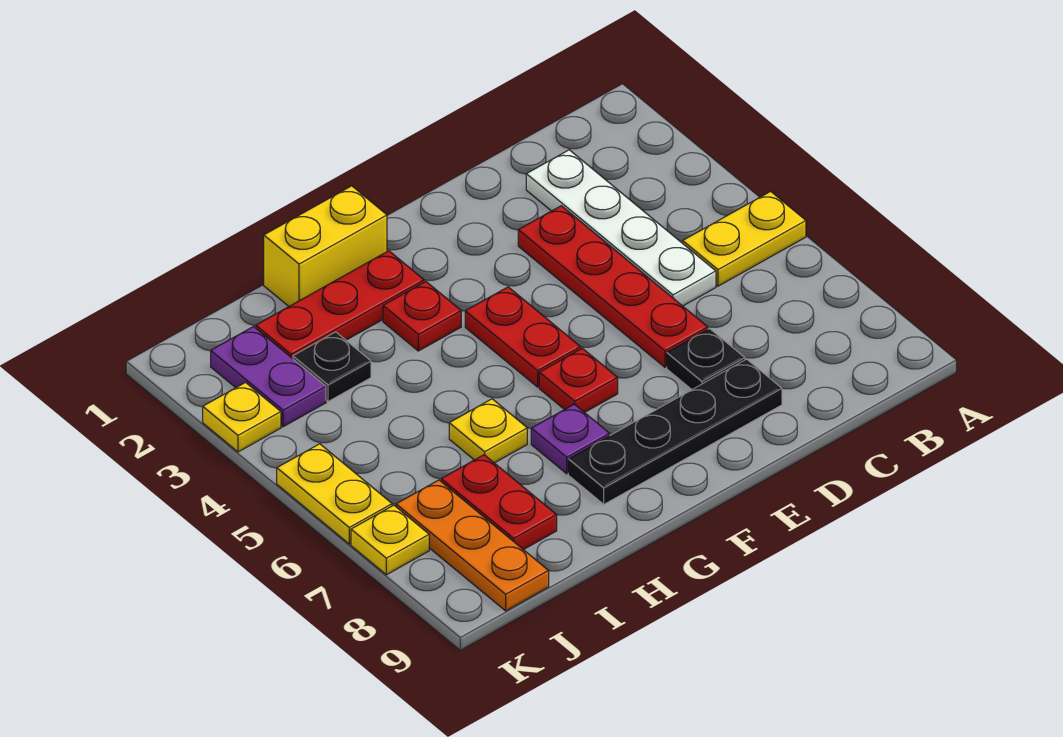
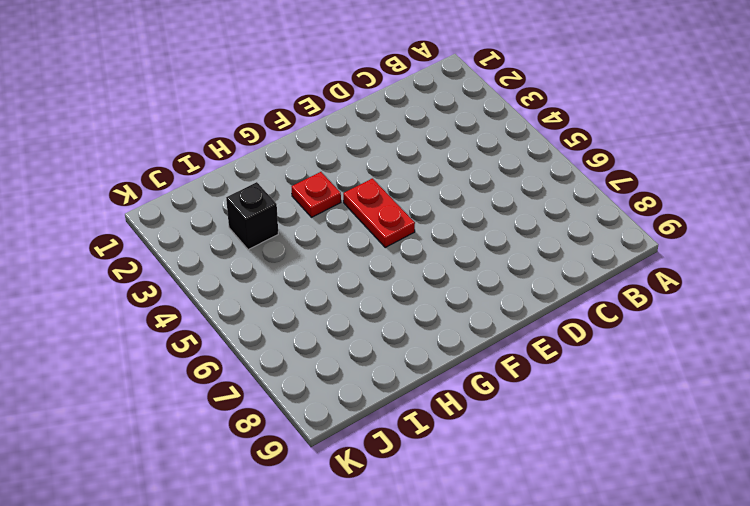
black brick I3 level 1 -> black plate I3 level 1
none -> yellow plate A5:B5 level 1
none -> white plate C2:C5 level 1
none -> red plate D3:D6 level 1

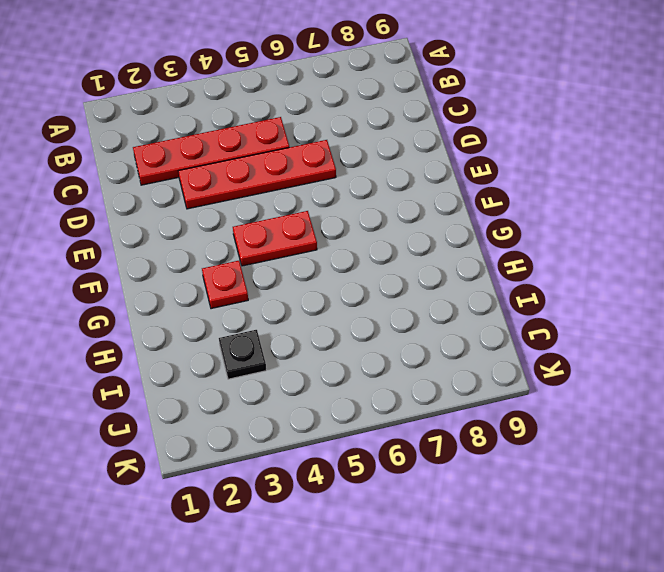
red plate C2:C5 level 1 -> white plate C2:C5 level 1
none -> yellow plate A5:B5 level 1
none -> black plate D7 level 1
none -> black plate D8:G8 level 1

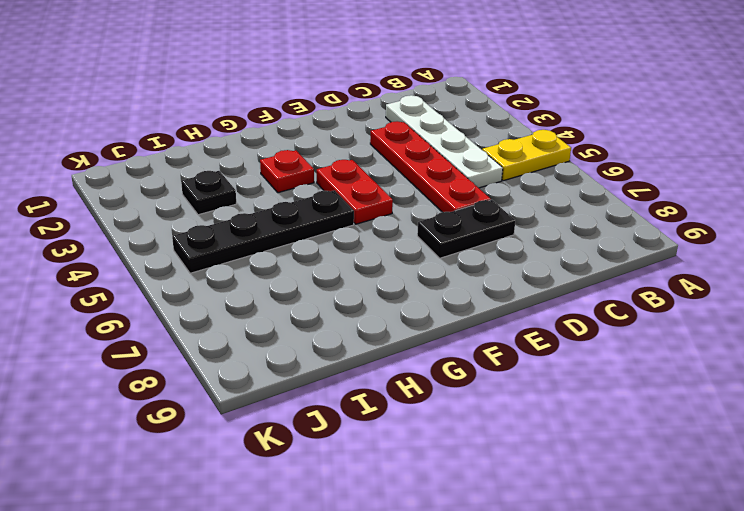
black plate D7:E7 level 1 -> black plate D7 level 1
black plate G5:J5 level 1 -> black plate D8:G8 level 1
none -> red plate F6 level 1
none -> yellow brick G1:H1 level 1
none -> red plate G2:I2 level 1

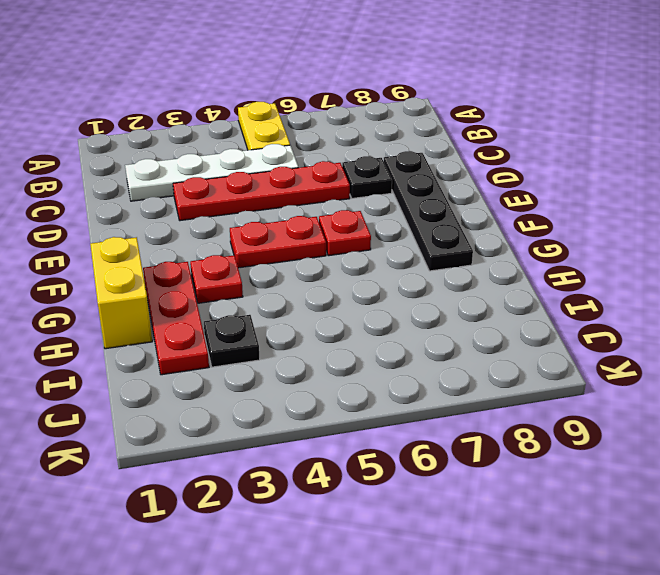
none -> purple plate G7 level 1
none -> yellow plate H6 level 1
none -> red plate I7:I8 level 1

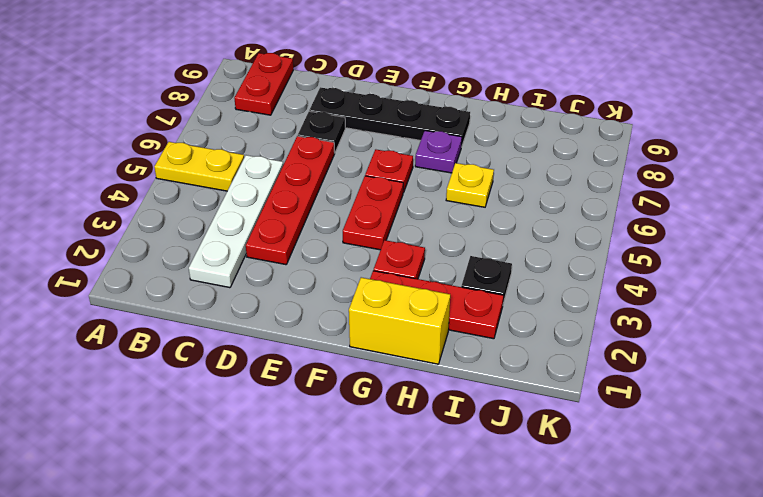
red plate B8:B9 level 1 -> red plate I7:I8 level 1
none -> purple plate J2:J3 level 1
none -> orange plate J7:J9 level 1
none -> yellow plate K3 level 1

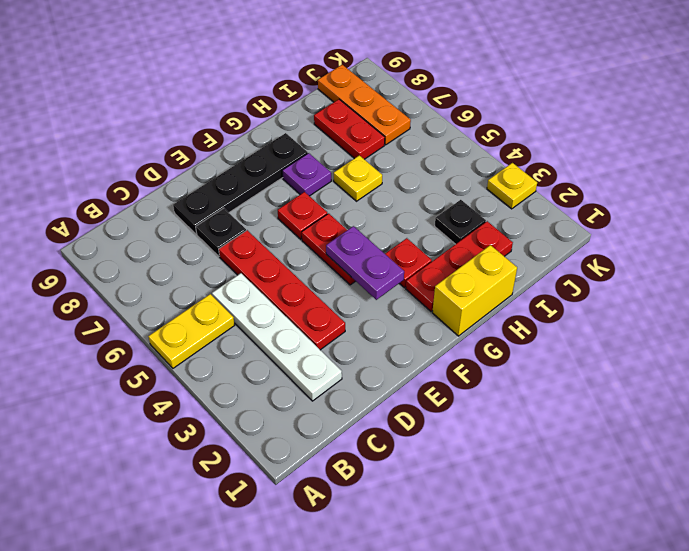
purple plate F3:F4 level 2 -> purple plate J2:J3 level 1
none -> yellow plate K5:K6 level 1
none -> yellow plate K7 level 1

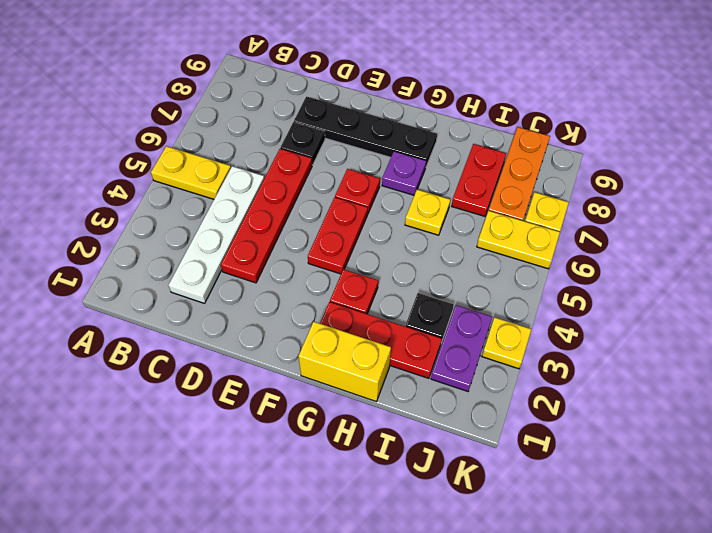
yellow plate J6:K6 level 1 -> yellow plate K5:K6 level 1

